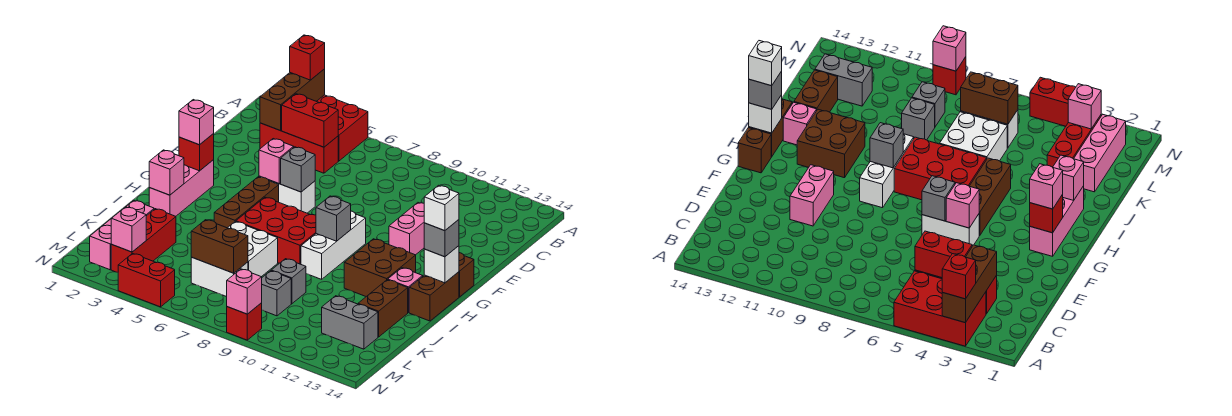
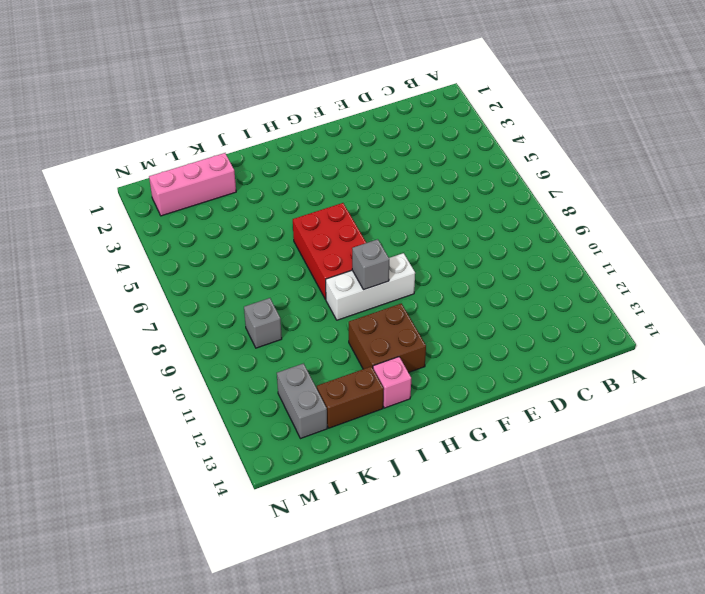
none -> red brick A3:B5 level 1
none -> red brick C3:C5 level 1
none -> pink brick E11:F11 level 1
none -> white brick F5:F6 level 1

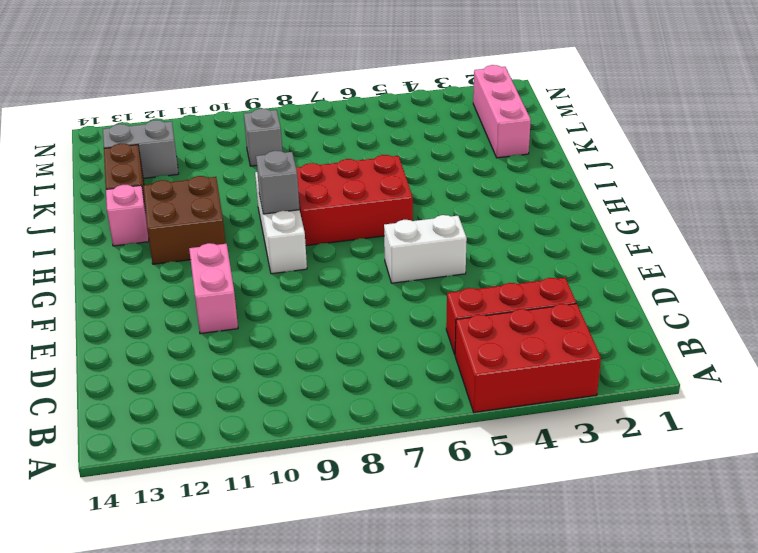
none -> pink brick G2:I2 level 1
none -> brown brick G5:I5 level 1
none -> brown brick G14 level 1
none -> brown brick H14:I14 level 1

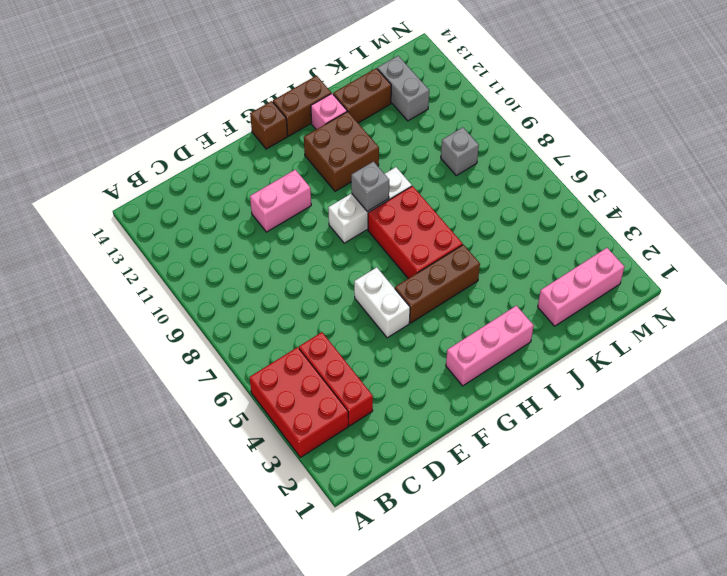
none -> white brick J6:K7 level 1
none -> red brick K3:M3 level 1
none -> grey brick K9 level 1
none -> white brick L6:L7 level 1

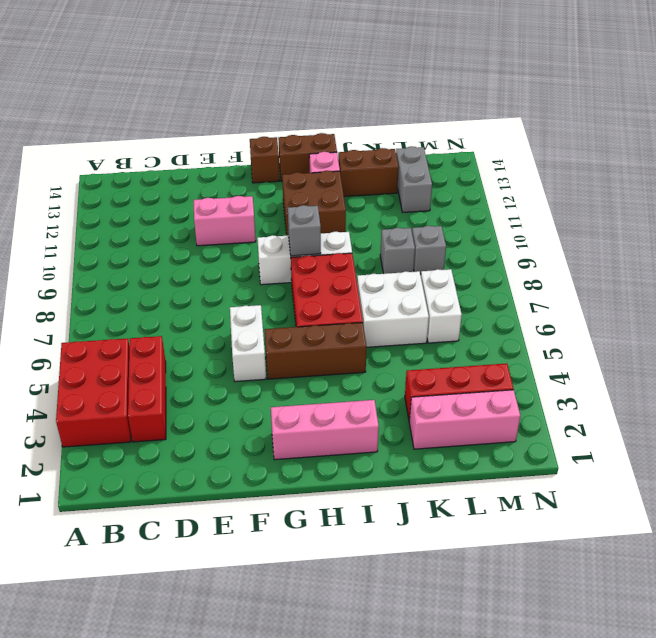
none -> red brick N4:N5 level 1
none -> red brick N9 level 1
none -> brown brick A3:C3 level 2
none -> red brick C4:C5 level 2

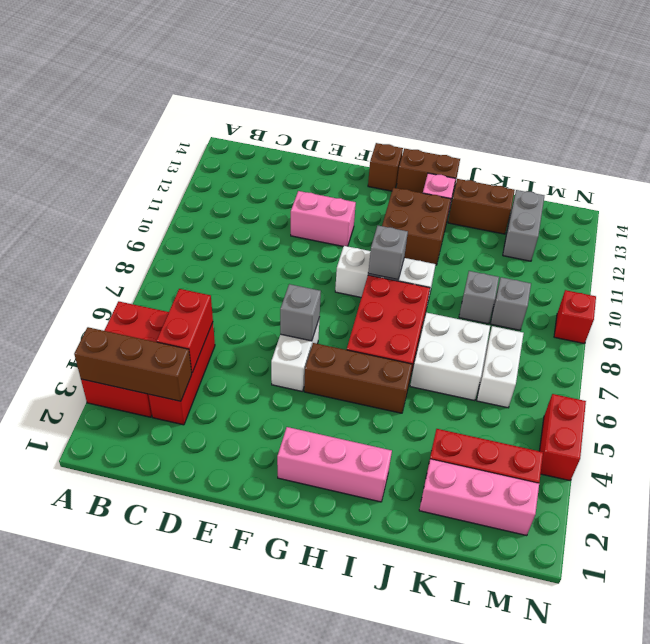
none -> pink brick F5 level 2
none -> red brick G2 level 2
none -> white brick H14 level 2
none -> pink brick I2 level 2

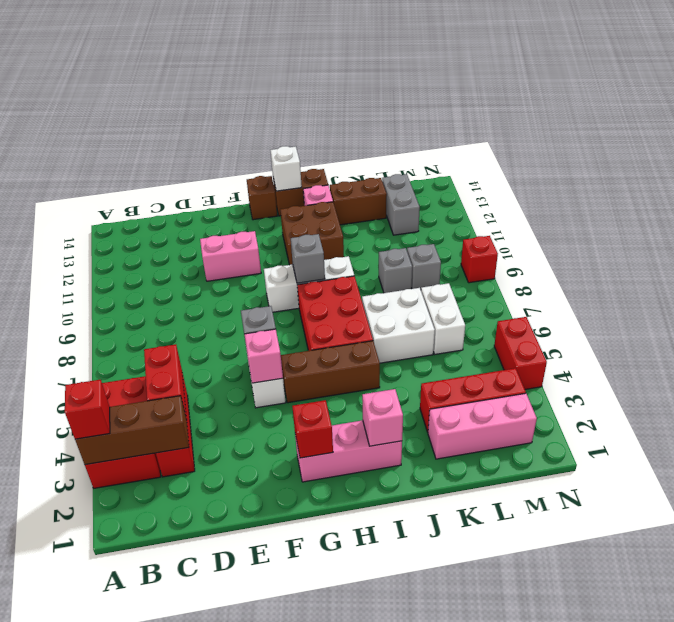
none -> brown brick L6:L7 level 2
none -> pink brick M3 level 2
none -> pink brick N9 level 2
none -> pink brick G2 level 3

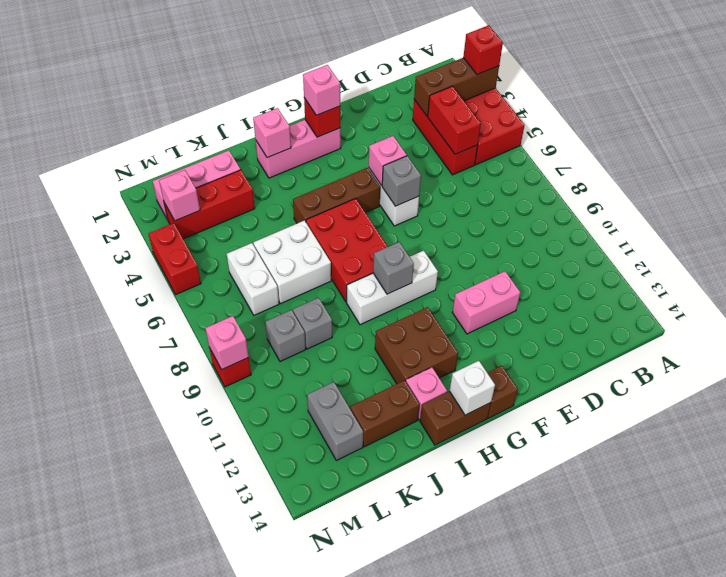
none -> brown brick L6:L7 level 2
none -> grey brick H14 level 3
none -> white brick H14 level 4

